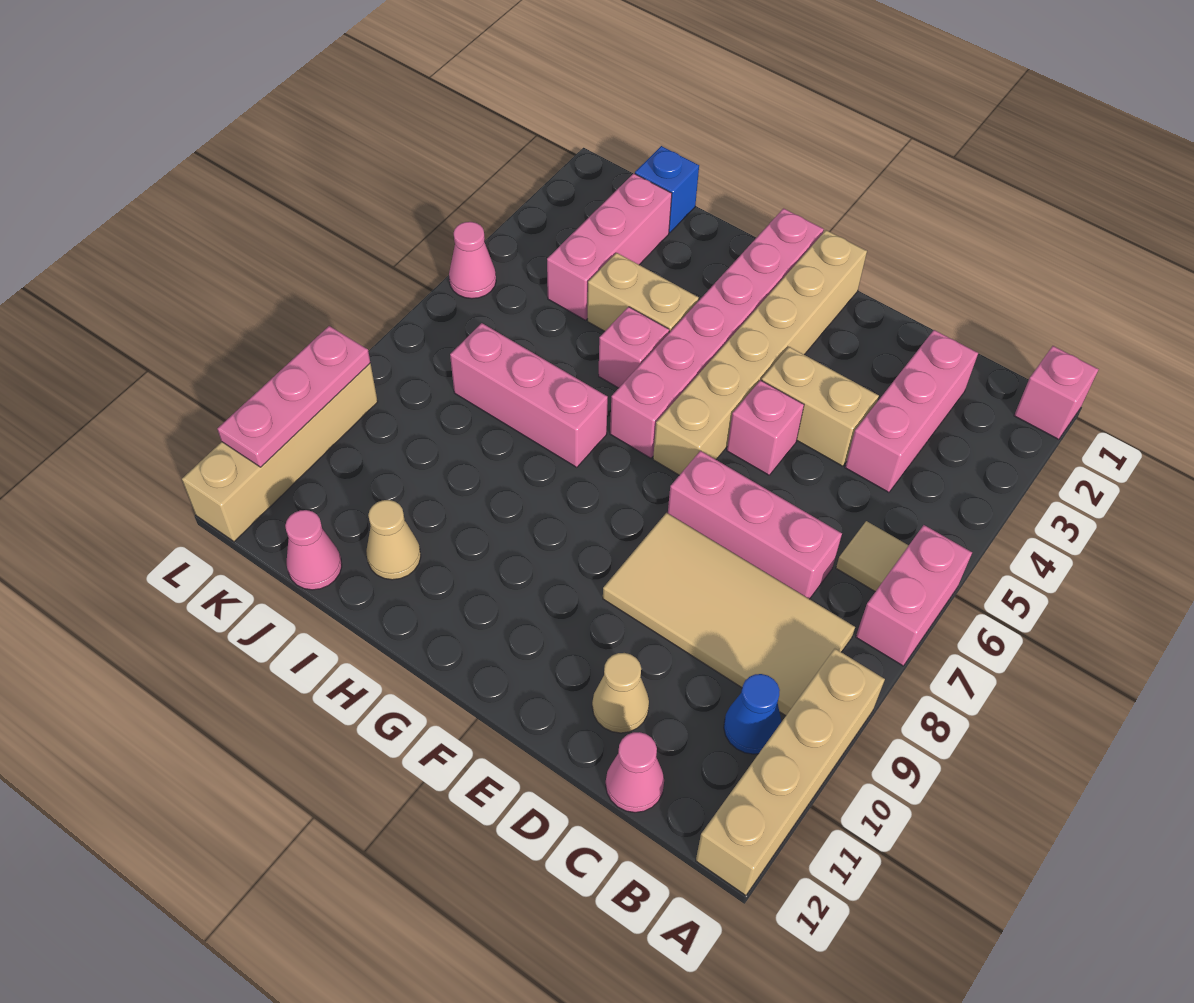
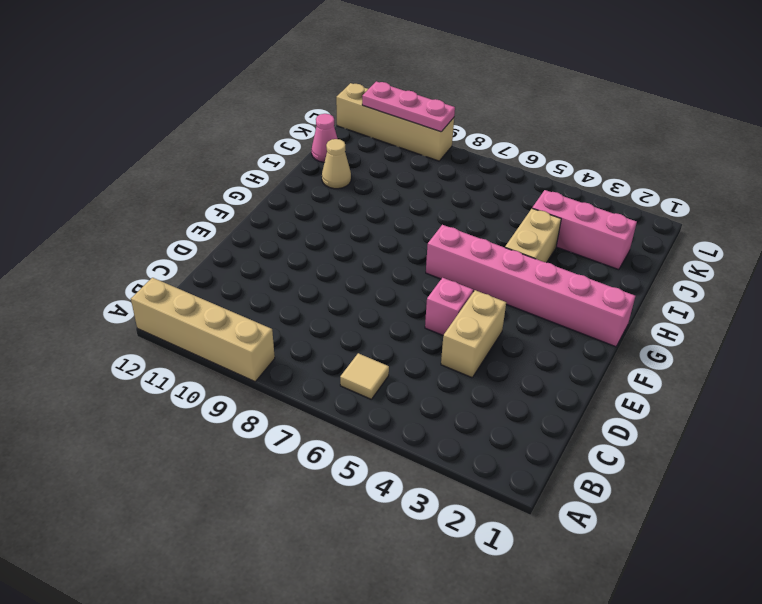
none -> pink brick A1 level 1
none -> pink brick A6:A7 level 1
none -> tan tile B8:E9 level 1

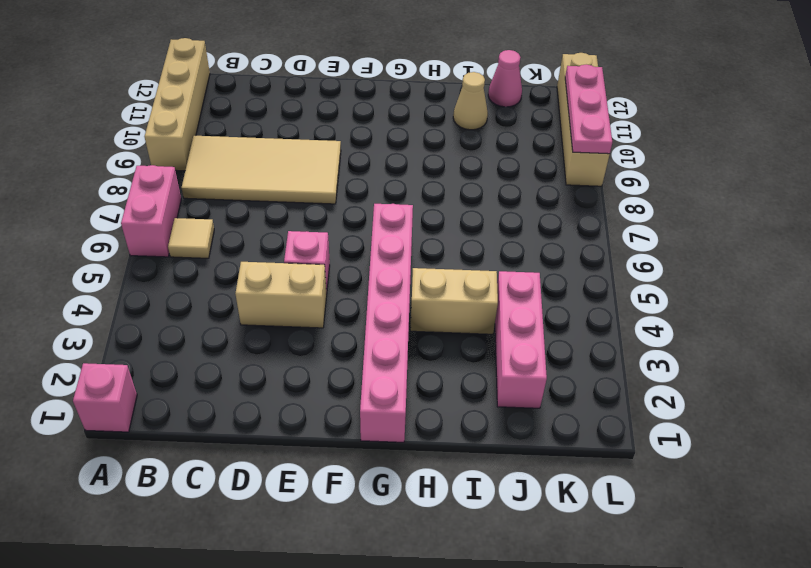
none -> blue cone B10 level 1
none -> pink brick C2:C4 level 1
none -> pink brick C7:E7 level 1

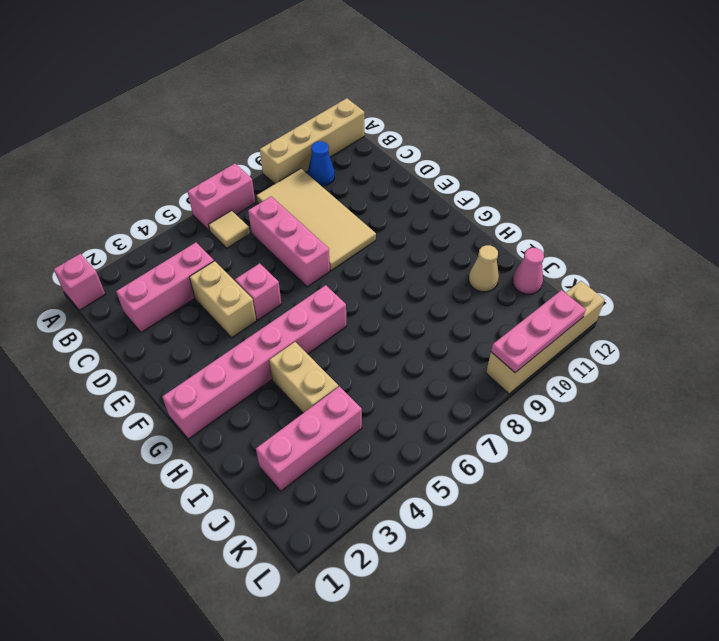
none -> pink cone C12 level 1
none -> tan cone D11 level 1
none -> tan brick F1:F6 level 1

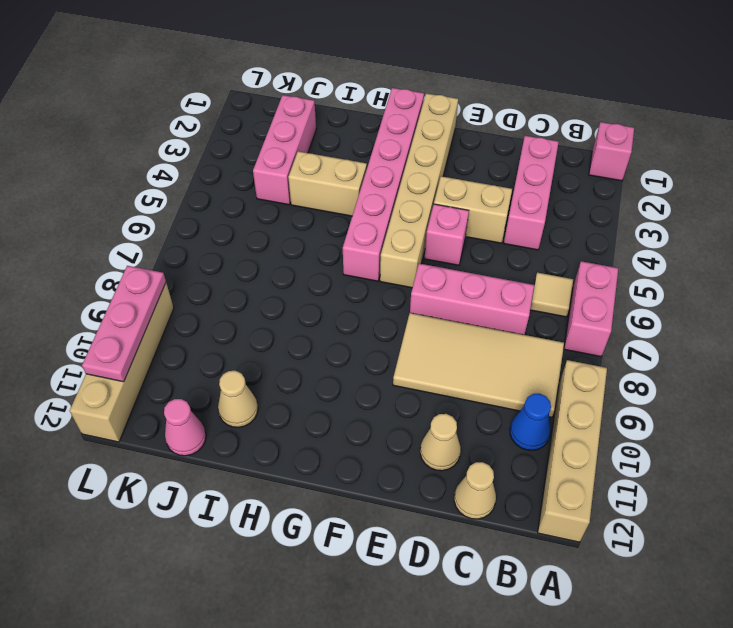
tan cone C12 level 1 -> pink cone C12 level 1
none -> pink brick H5 level 1
none -> pink brick H7:J7 level 1
none -> blue brick J1 level 1

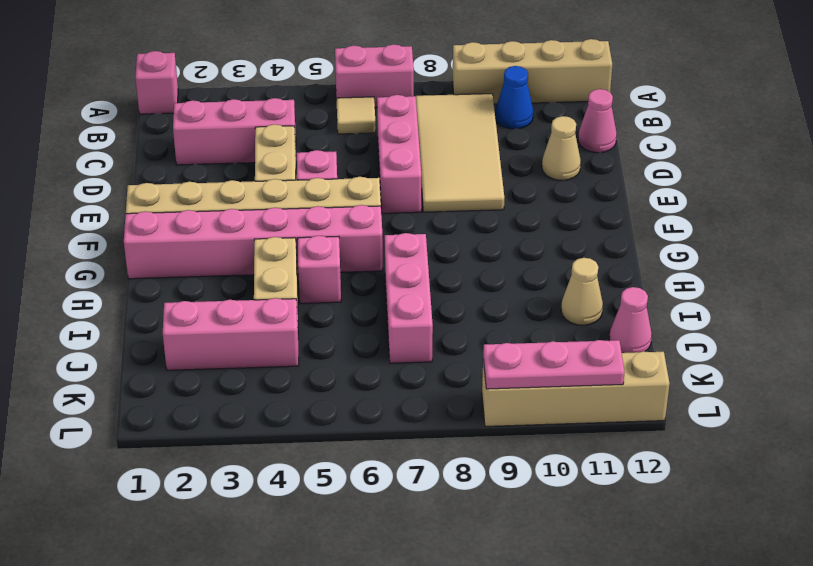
none -> blue brick J1 level 1
none -> pink cone L5 level 1

